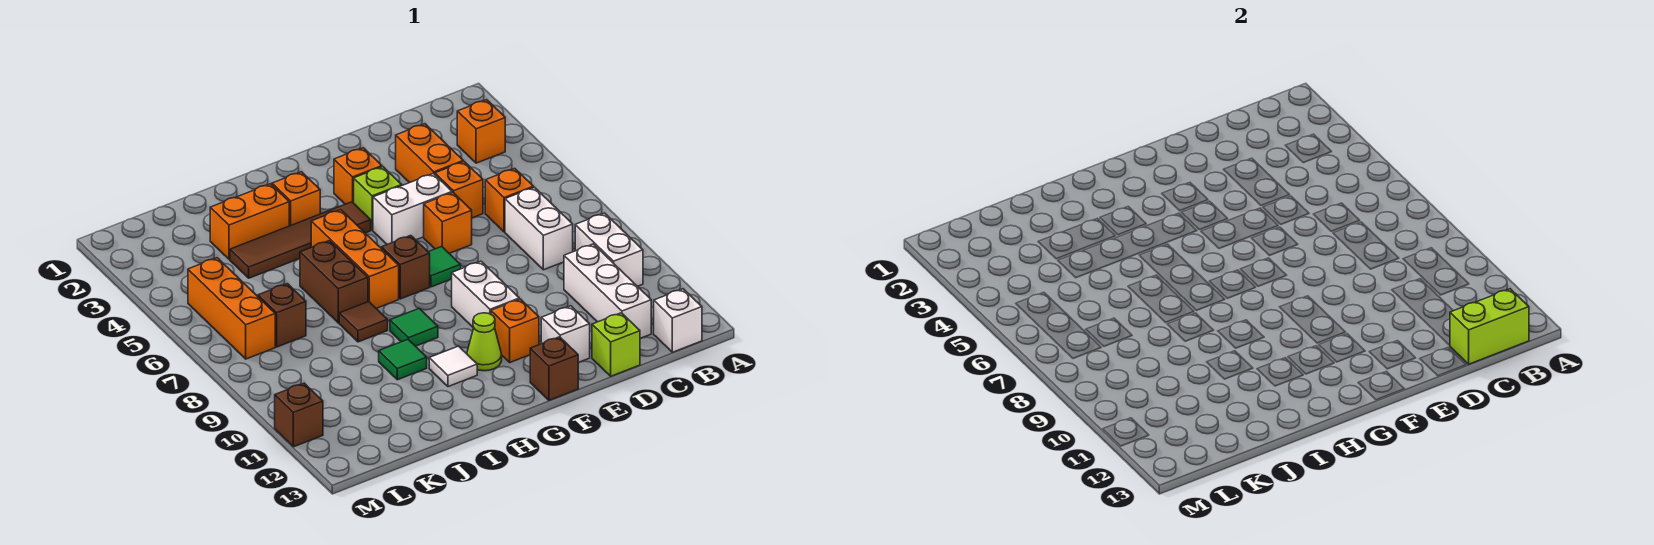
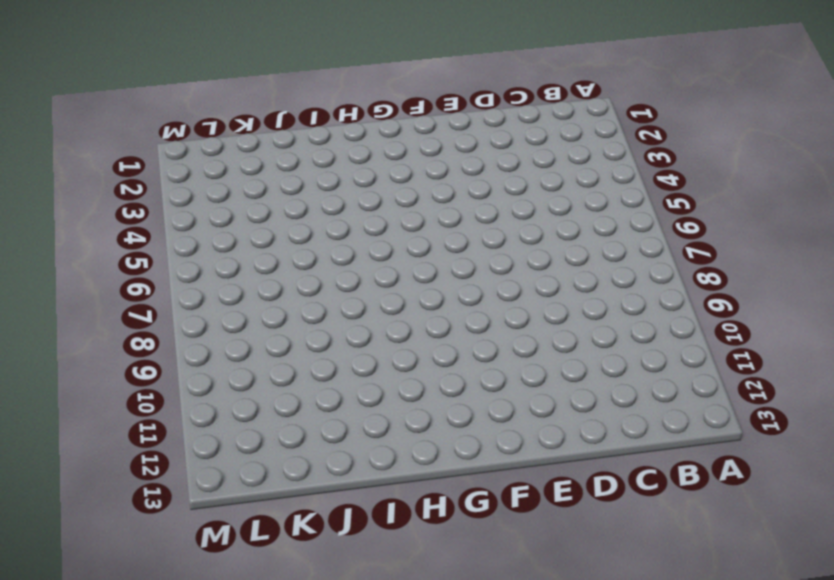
none -> orange brick B3 level 1
none -> white brick B9:B10 level 1
none -> white brick B13 level 1
none -> orange brick C6 level 1

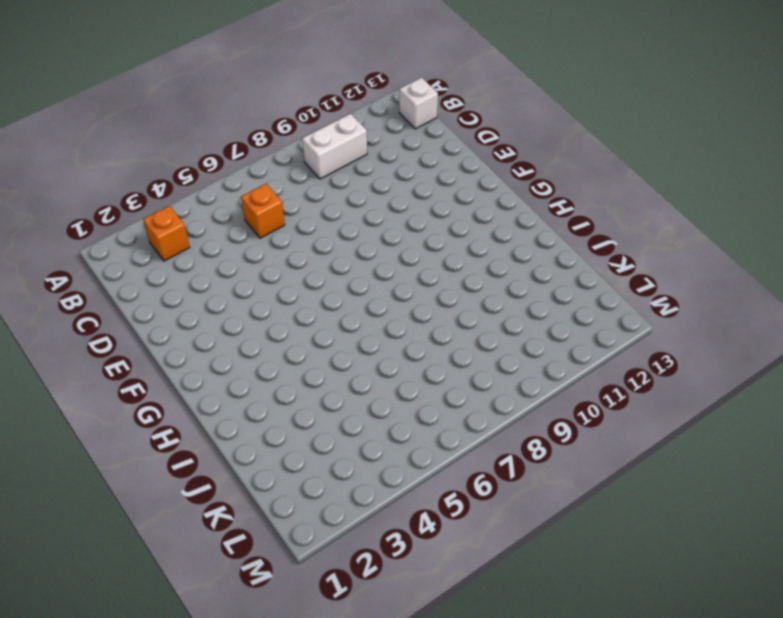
none -> white brick C7:C8 level 1
none -> white brick C10:C12 level 1
none -> orange brick D3:D4 level 1
none -> orange brick D5 level 1

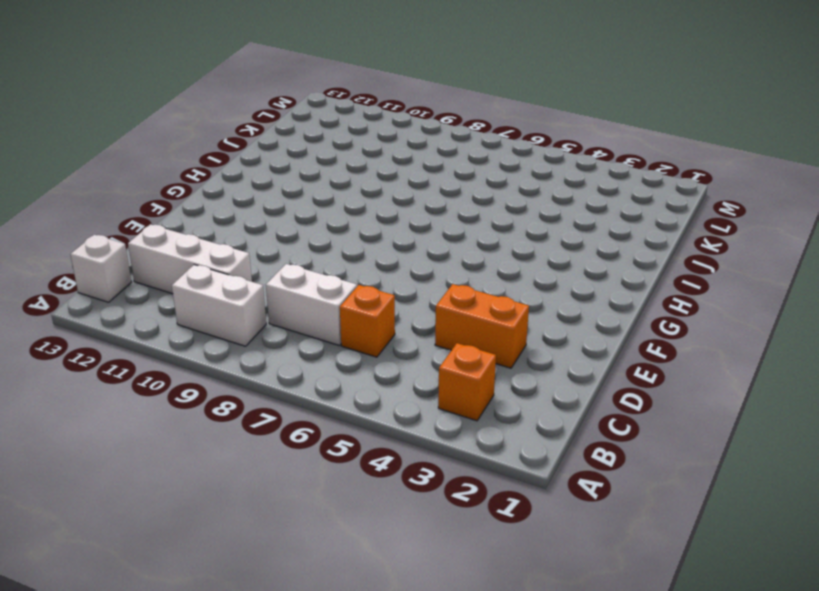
none -> orange brick D5 level 1
none -> lime brick D13 level 1
none -> white brick E5:F5 level 1
none -> orange brick E6 level 1

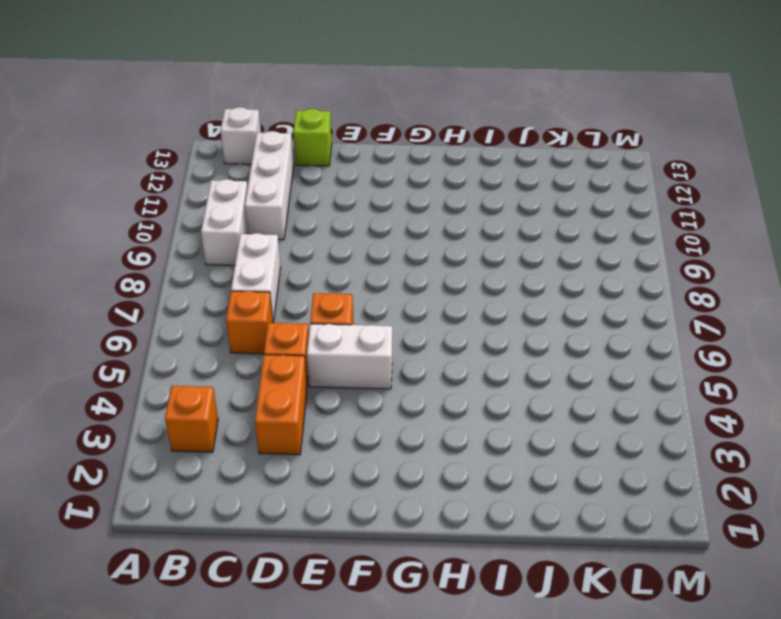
none -> white brick E12 level 1
none -> orange brick F3 level 1
none -> lime brick F4 level 1
none -> green tile F7 level 1

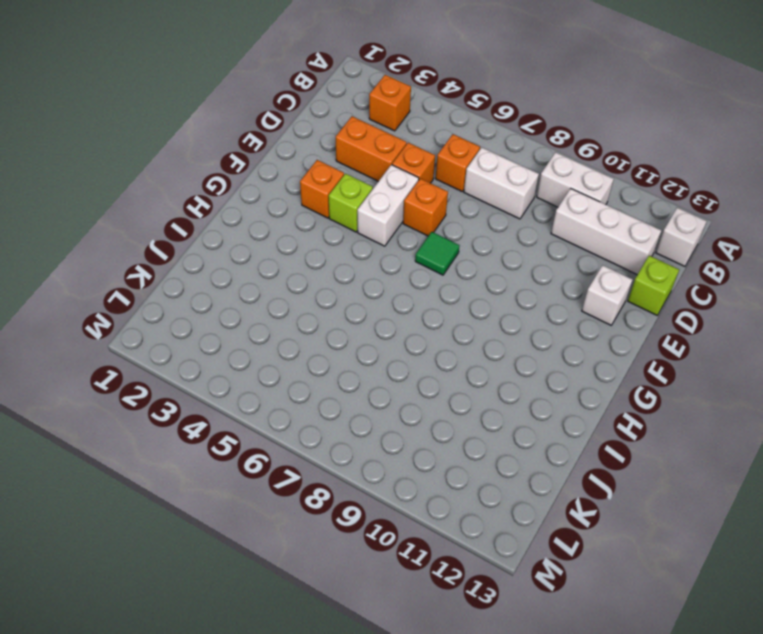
none -> white brick F9:F10 level 1
none -> orange brick F11 level 1
none -> brown brick F13 level 1
none -> brown tile G4:J4 level 1

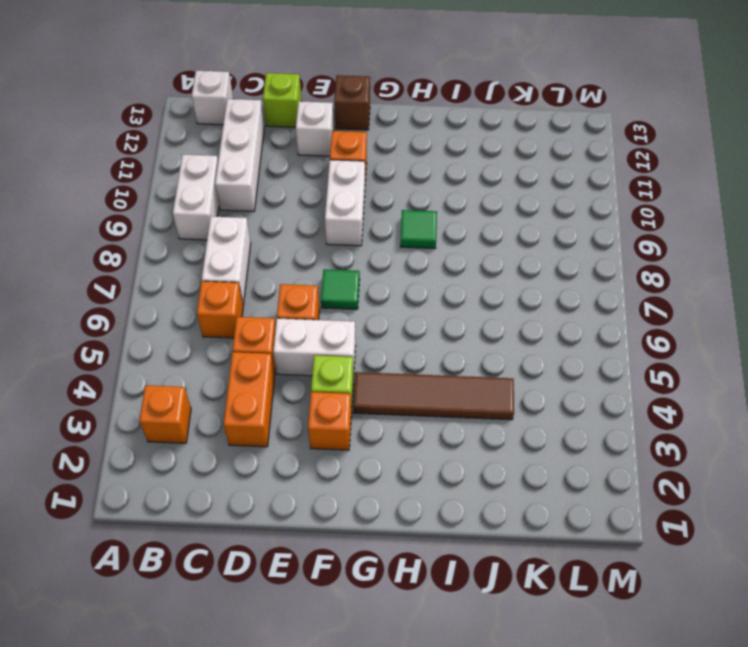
none -> brown brick G7 level 1
none -> lime cone G11 level 1
none -> orange brick H3 level 1
none -> orange brick H5:H7 level 1

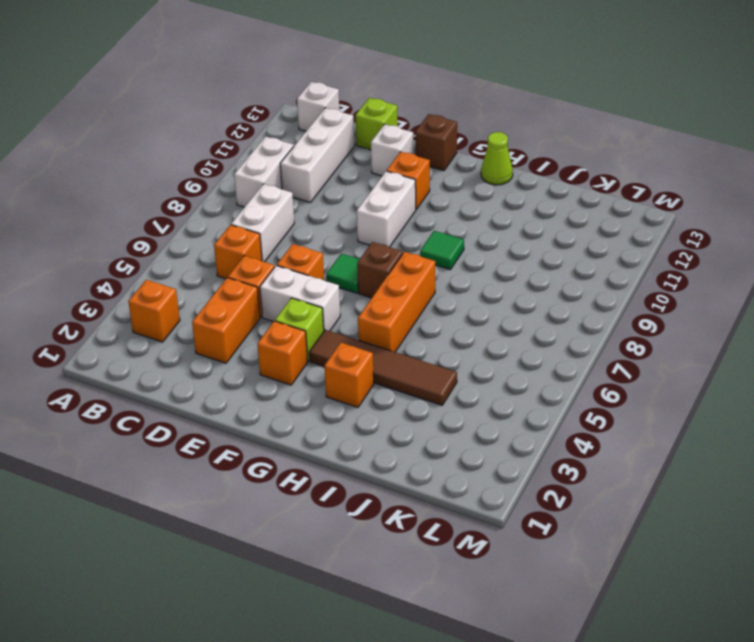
lime cone H13 level 1 -> lime cone G11 level 1
none -> white tile H11 level 1
none -> orange brick I3:J3 level 1
none -> brown brick I6:I7 level 1
none -> brown tile I8 level 1

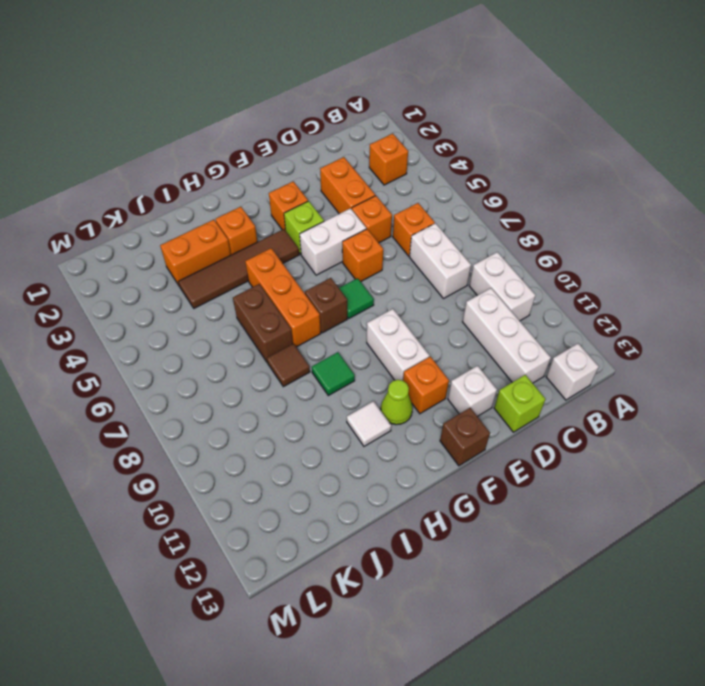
none -> green tile I10 level 1
none -> brown brick K7 level 1
none -> orange brick L5:L7 level 1
none -> brown brick M11 level 1

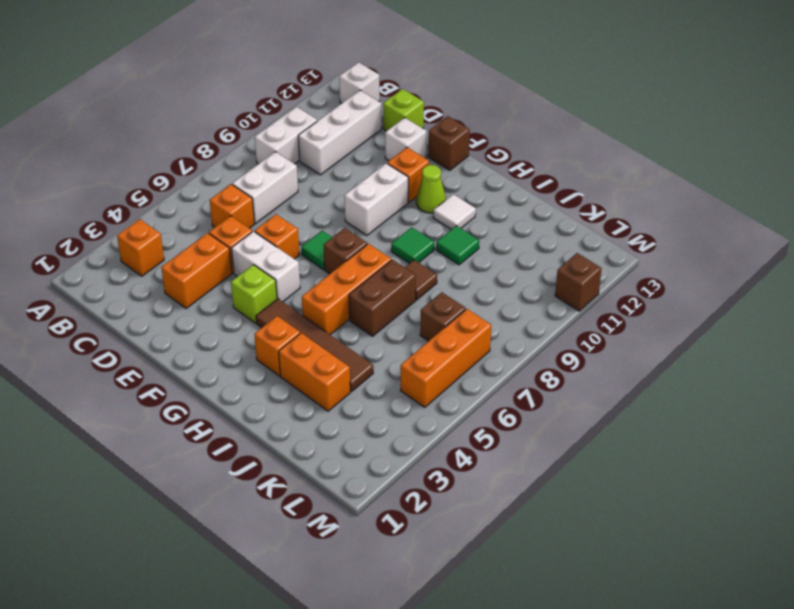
none -> orange brick F3 level 1
none -> lime brick B13:C13 level 2

